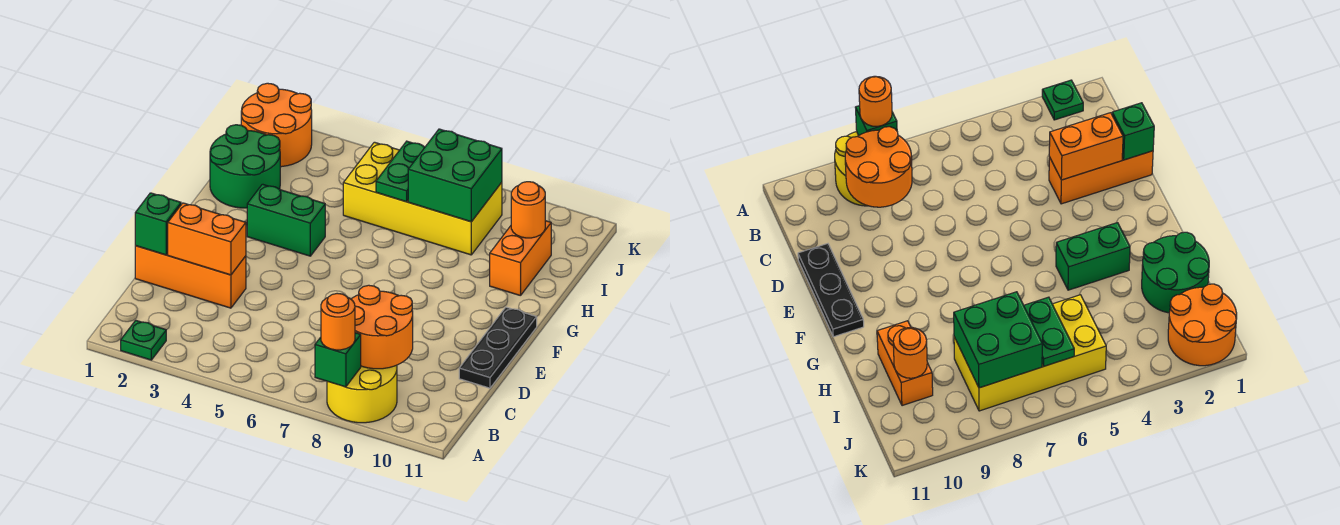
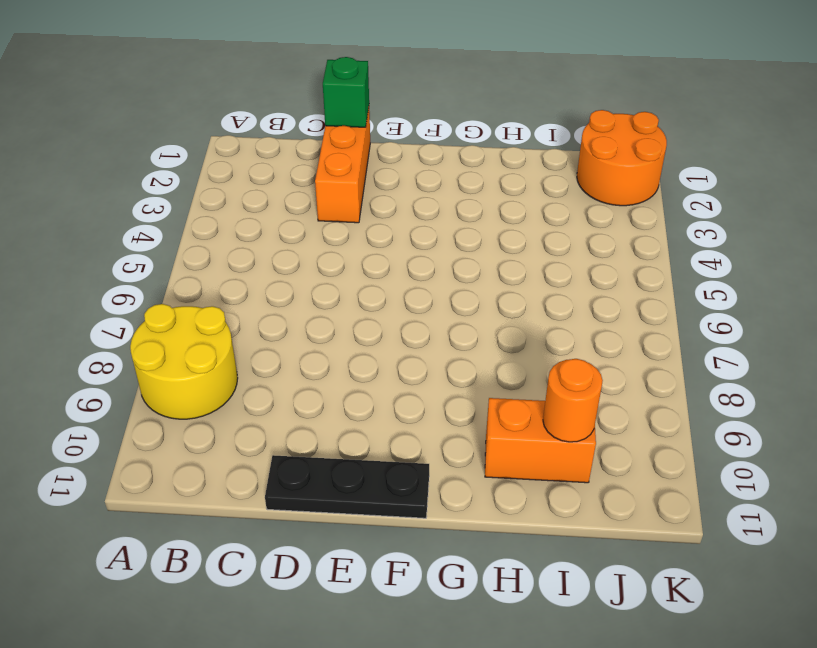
none -> green plate A2 level 1
none -> green brick G3:G4 level 1
none -> green round brick H1:I2 level 1

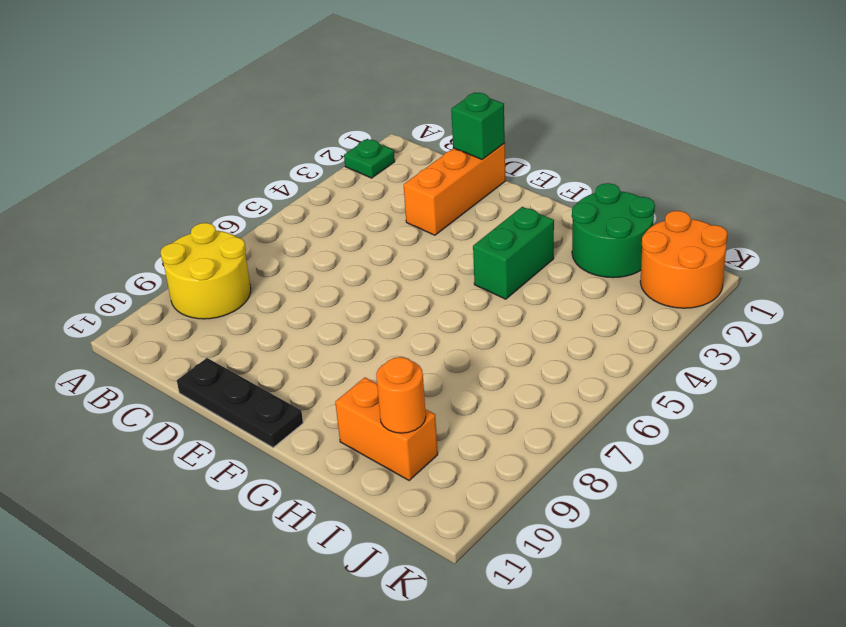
none -> yellow brick I5:J8 level 1
none -> green brick A8 level 2
none -> orange round brick B8:C9 level 2

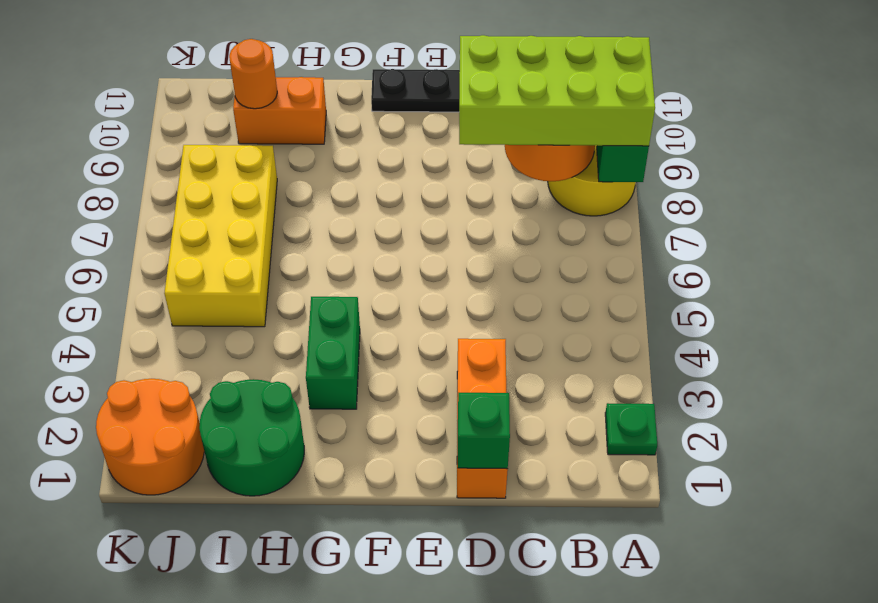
lime brick A8:D9 level 3 -> orange round brick A8 level 3
none -> orange brick D2:D3 level 2
none -> green plate I6:J6 level 2
none -> green brick I7:J8 level 2

